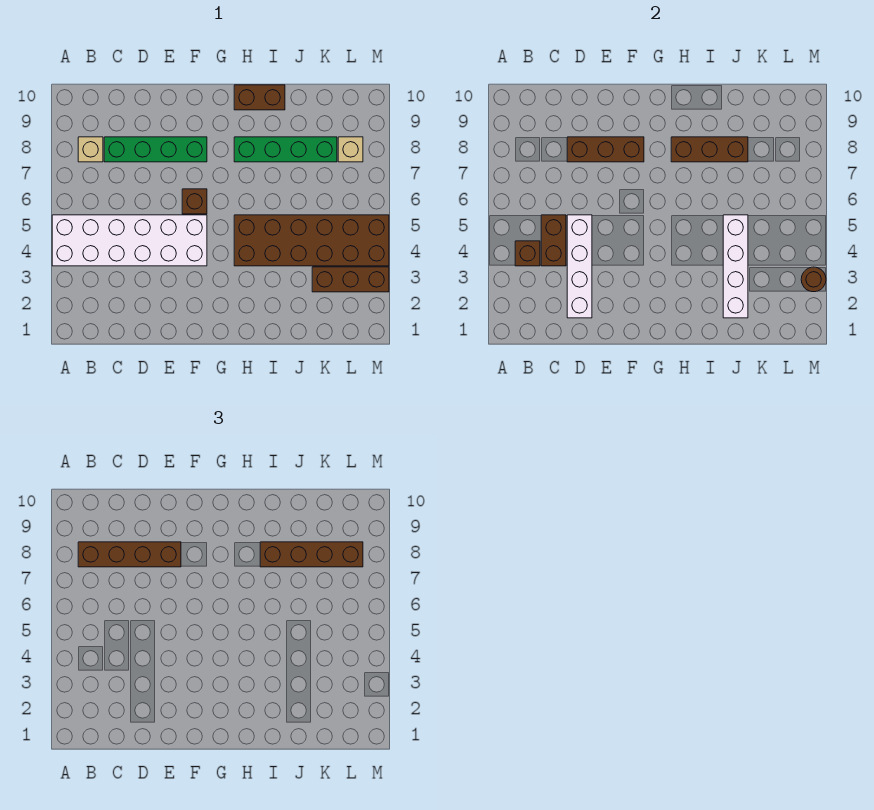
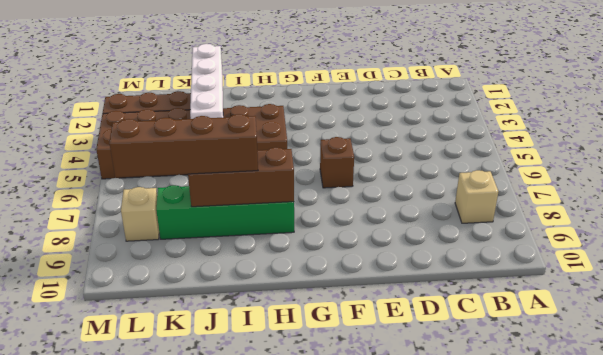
none -> white brick A4:F5 level 1
none -> green brick C8:F8 level 1
none -> brown brick H10:I10 level 1

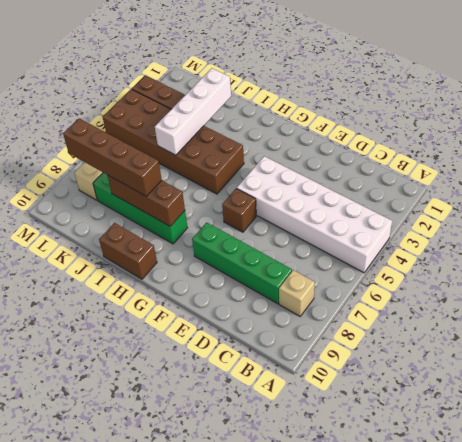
none -> brown brick B4 level 2
none -> brown brick C4:C5 level 2
none -> white brick D2:D5 level 2

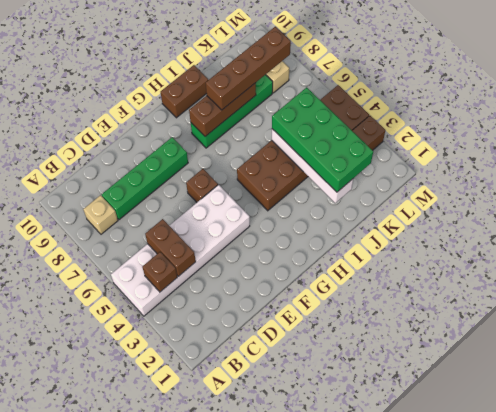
green brick J2:K5 level 3 -> none
none -> white brick D2:D5 level 2
none -> brown brick D8:F8 level 2
none -> brown round brick M3 level 2

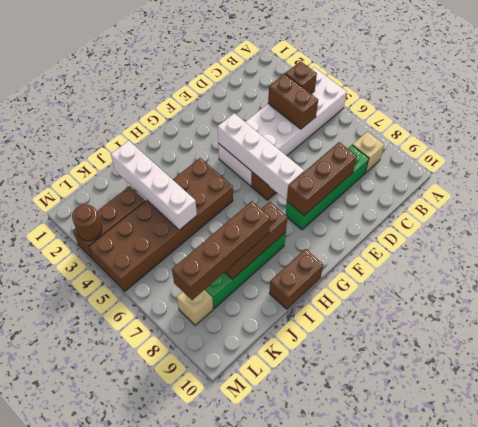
white brick F4:F7 level 2 -> white brick D2:D5 level 2
none -> brown brick B8:E8 level 3

